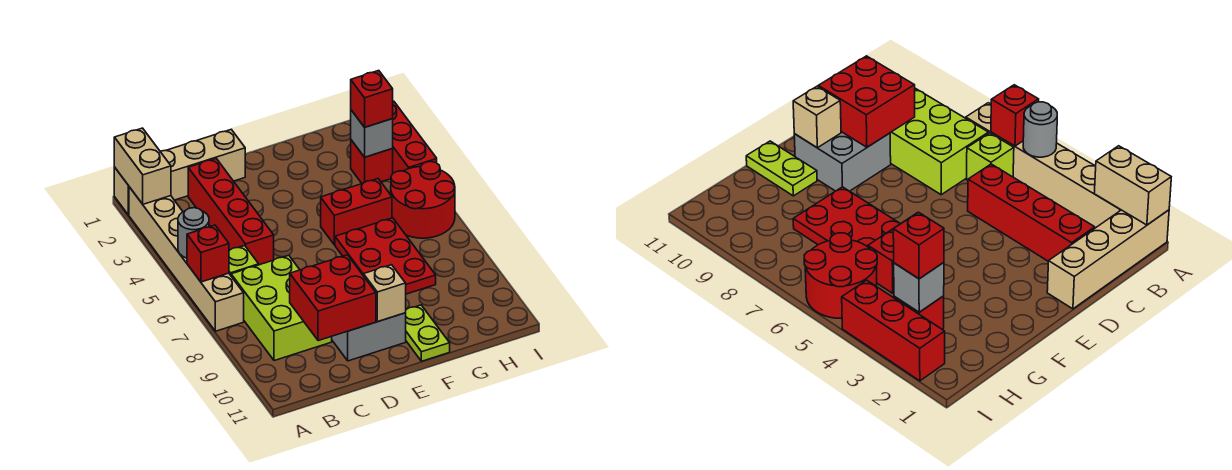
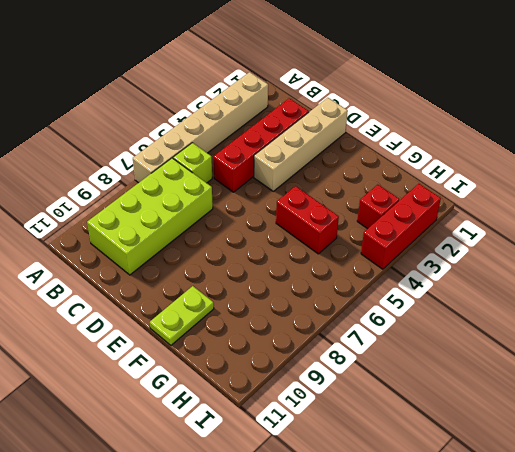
lime brick B7:C10 level 1 -> lime brick B7:C9 level 1
tan brick D1:D4 level 1 -> tan brick A1:D1 level 1
none -> grey brick D9:E10 level 1
none -> red plate F6:G8 level 1
none -> red round brick H5:I6 level 1

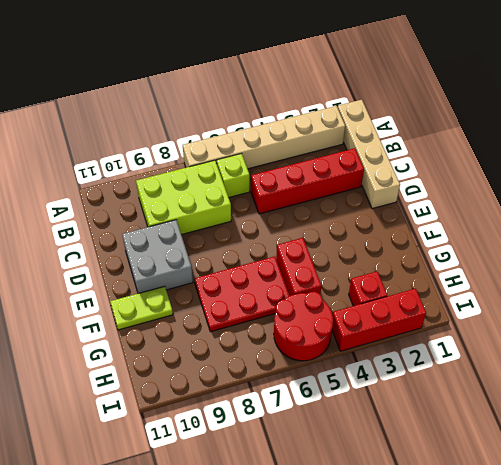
none -> tan brick A1:A2 level 2
none -> grey round brick A5 level 2
none -> red brick A6 level 2

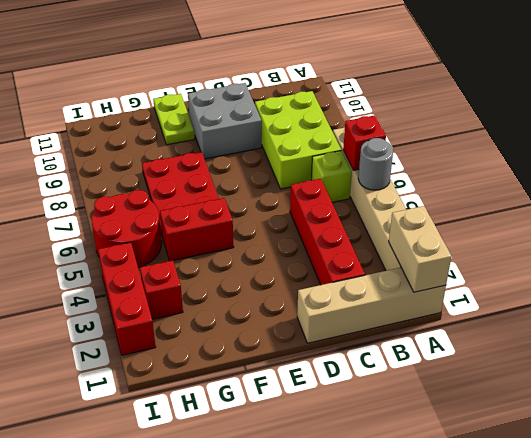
none -> red brick C9:D10 level 2
none -> tan brick E10 level 2
none -> grey brick H3 level 2

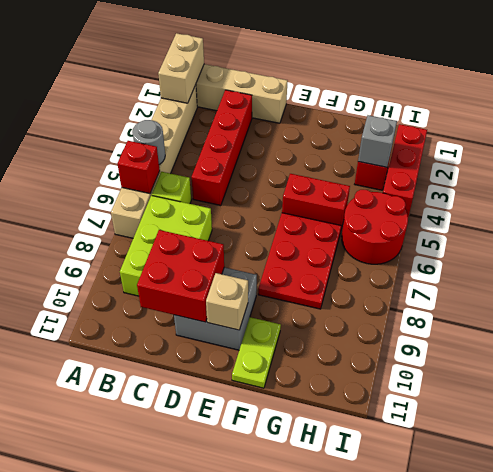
none -> red brick H3 level 3

